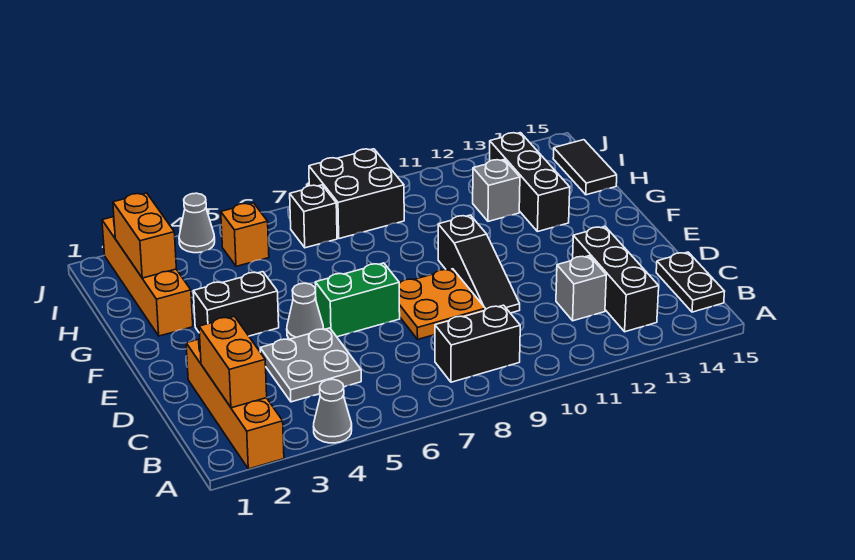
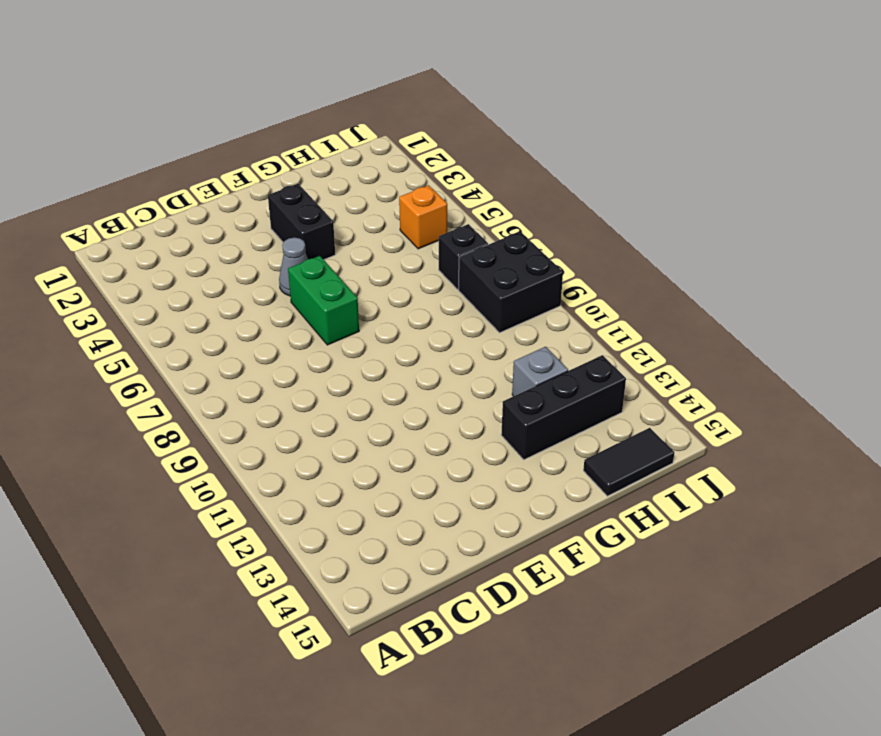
none -> orange brick A2:D2 level 1
none -> grey cone A4 level 1
none -> black brick B8:B9 level 1

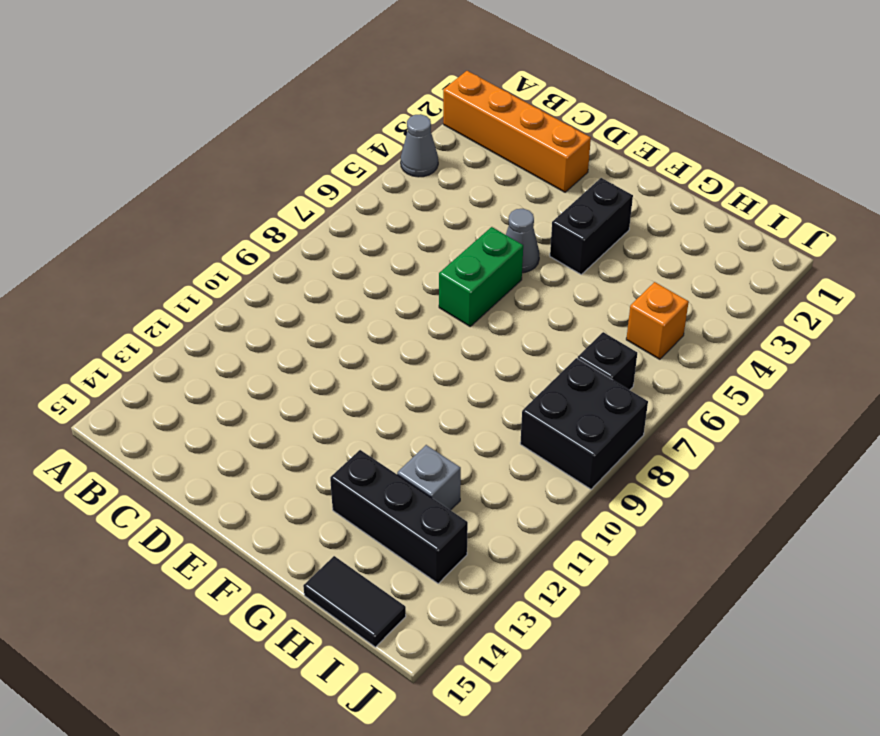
none -> black brick B8:B9 level 1
none -> black brick B13:D13 level 1
none -> black plate B15:C15 level 1

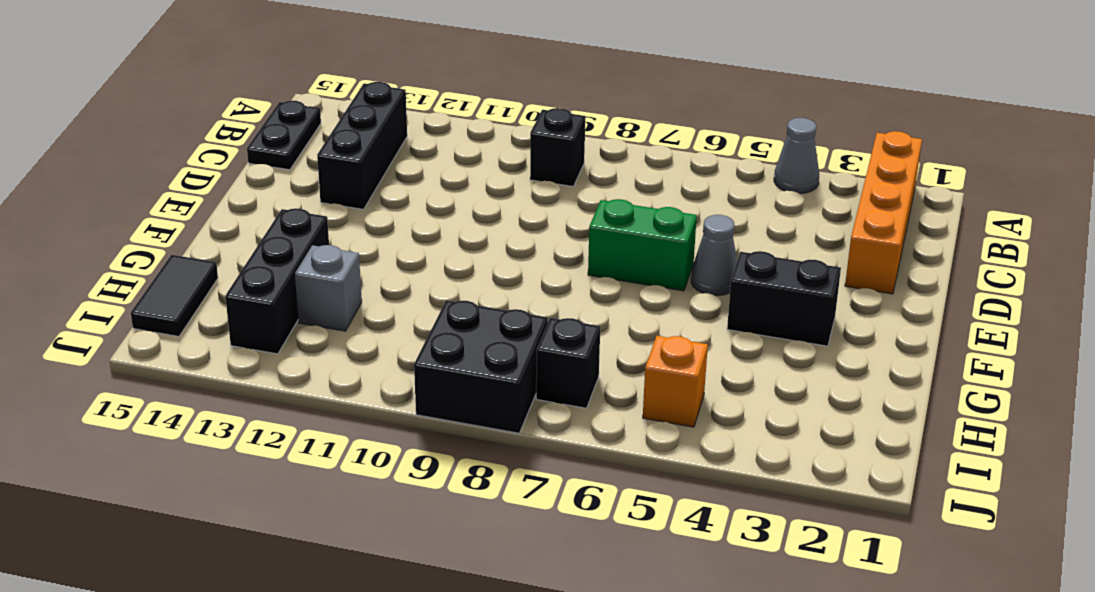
black brick B9 level 1 -> black brick B8:B9 level 1
none -> grey plate C4:D5 level 1
none -> grey brick C12 level 1
none -> orange plate D8:E9 level 1

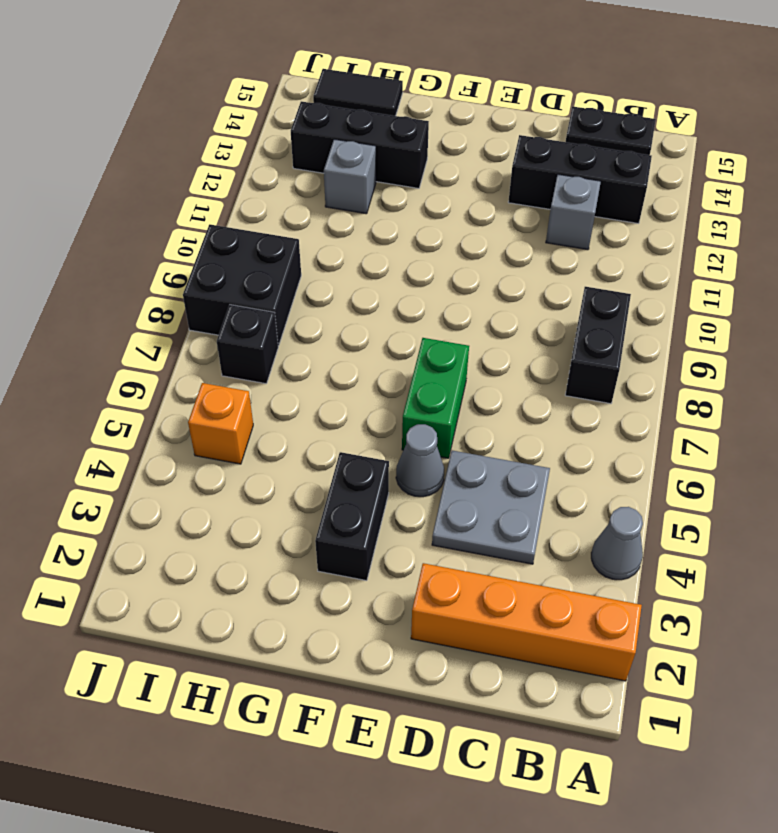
none -> orange plate D8:E9 level 1
none -> black slope D10:F10 level 1 top F
none -> orange brick G2:J2 level 1

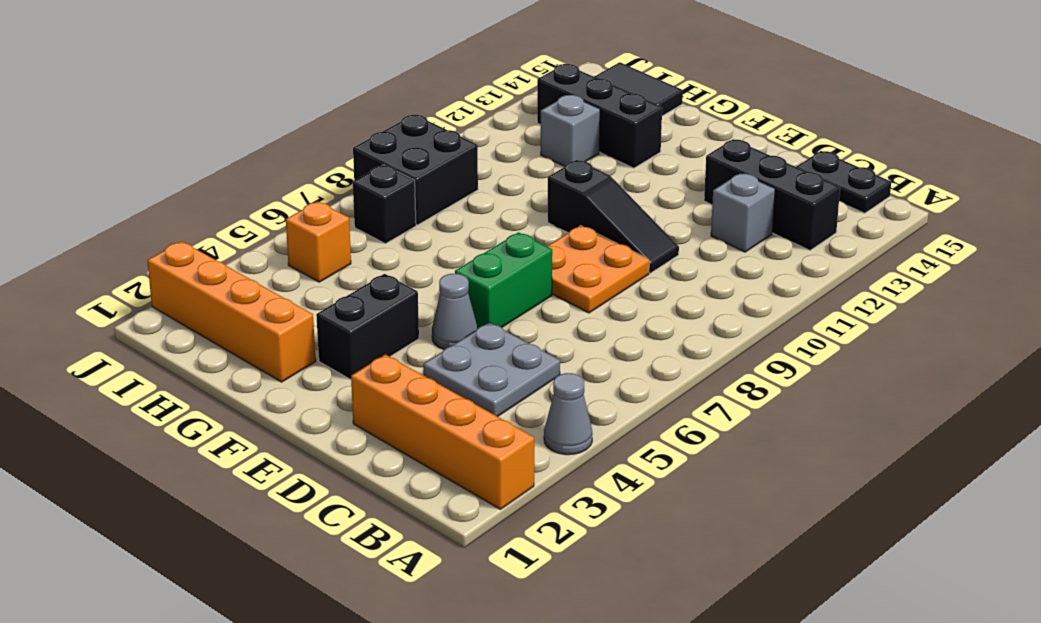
none -> black brick B8:B9 level 1
none -> grey cone J4 level 1
none -> orange brick B2:C2 level 2

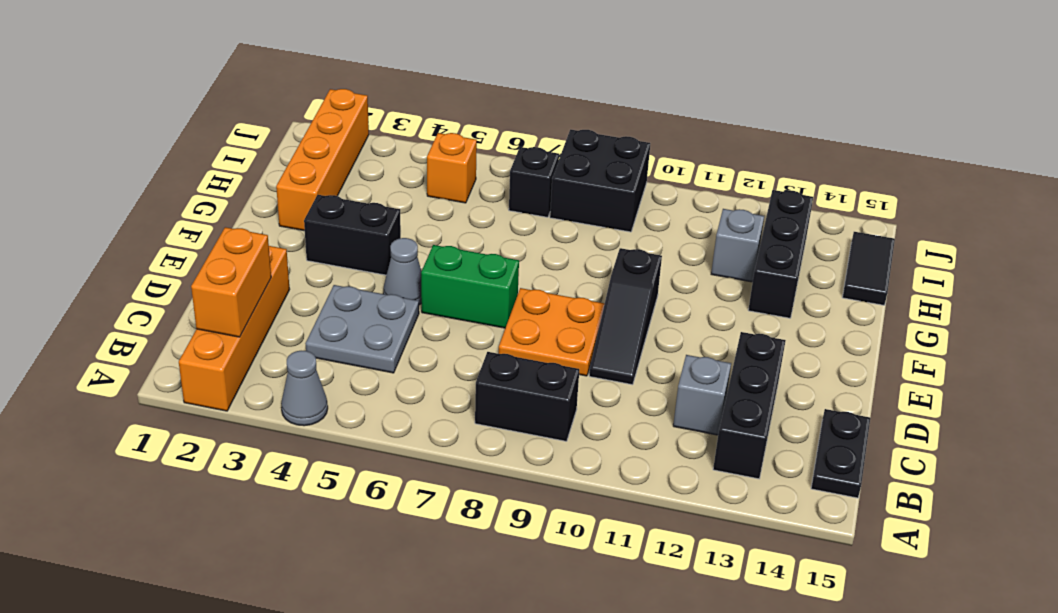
none -> grey cone J4 level 1
none -> orange brick H2:I2 level 2

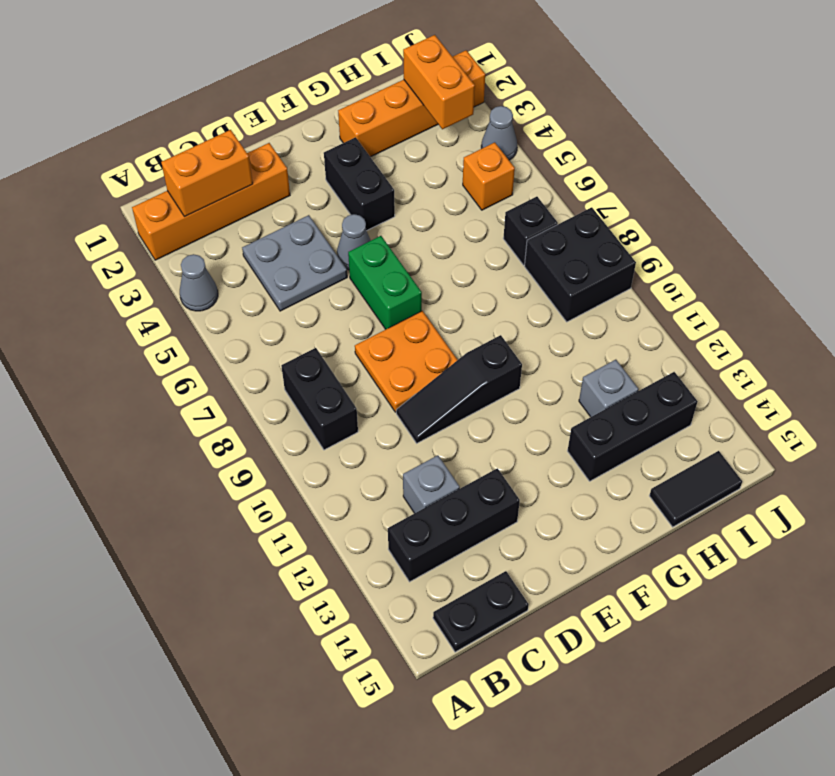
orange brick I2:I3 level 2 -> orange brick H2:I2 level 2

